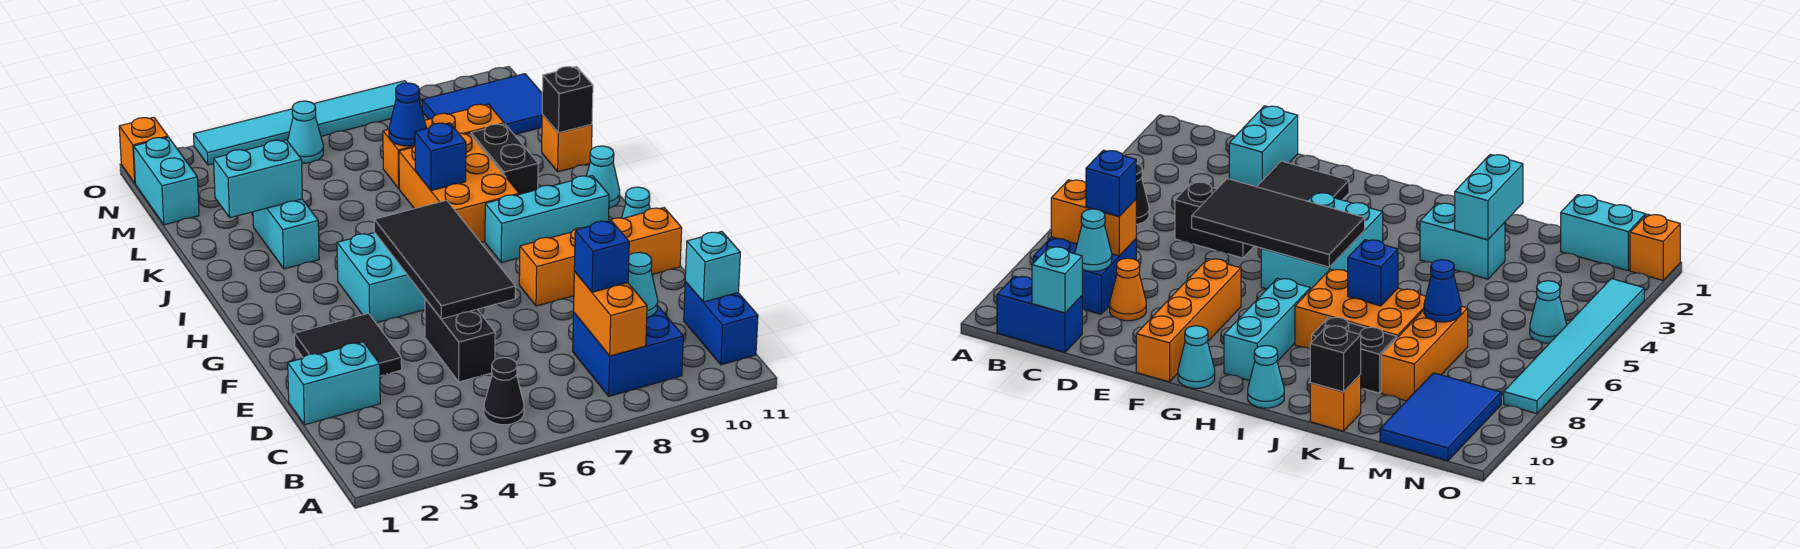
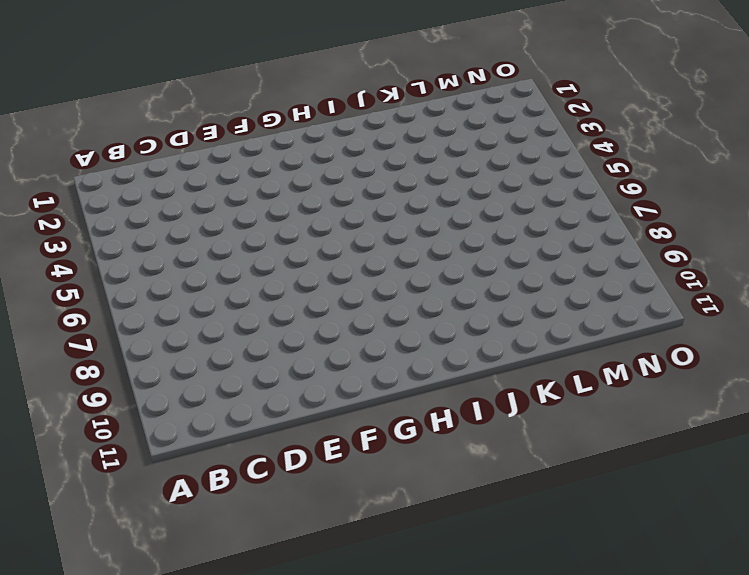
none -> black cone B5 level 1
none -> blue brick B8:C9 level 1
none -> blue brick B11:C11 level 1
none -> cyan brick D1:D2 level 1

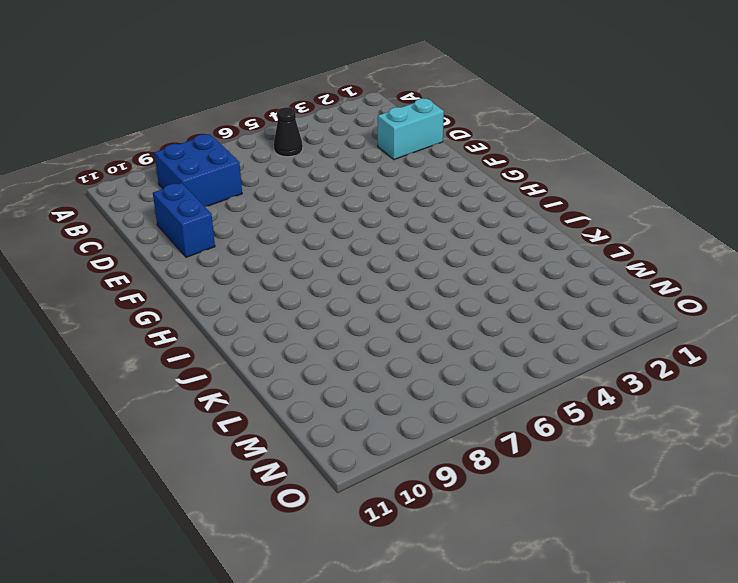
blue brick D10:E10 level 1 -> blue brick B11:C11 level 1
none -> black brick D5:E5 level 1
none -> orange cone D9 level 1
none -> black tile E2:F3 level 1
none -> orange brick F8:F11 level 1

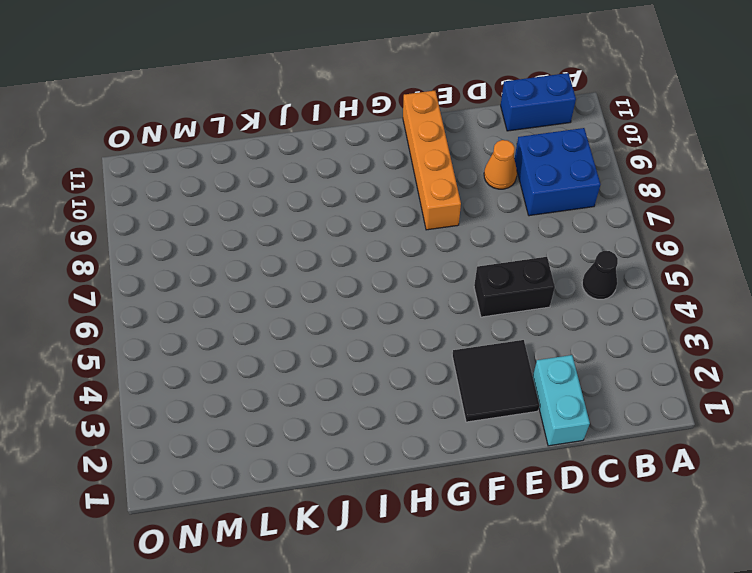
none -> cyan brick G4:H6 level 1
none -> cyan cone G11 level 1
none -> cyan brick H8:H10 level 1
none -> orange brick I7:K8 level 1

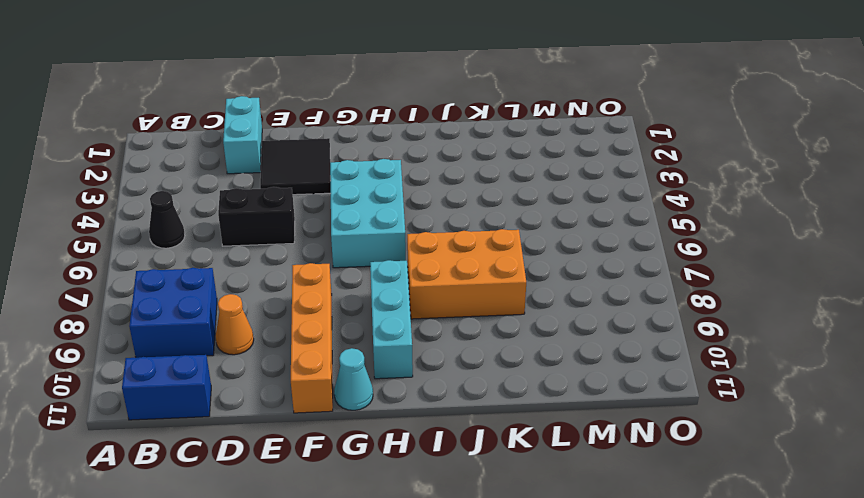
none -> cyan cone I11 level 1
none -> cyan brick J3:K3 level 1
none -> black brick J9:K9 level 1
none -> orange brick K11 level 1

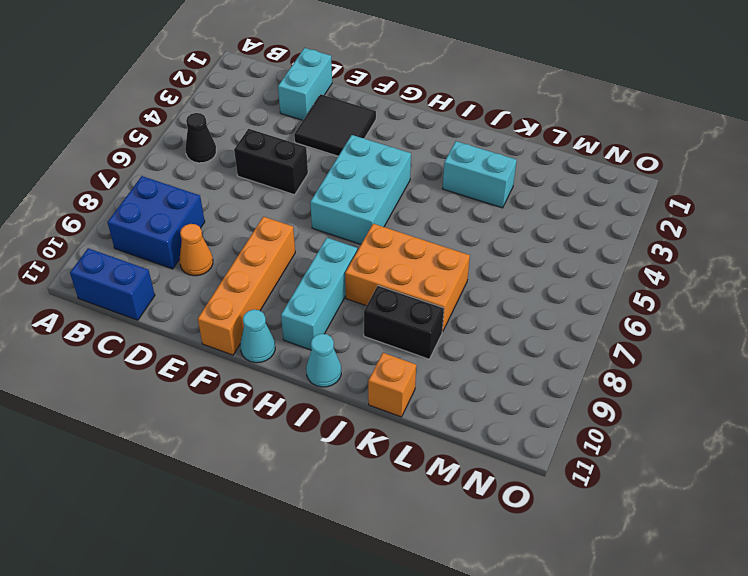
none -> orange brick L7:L9 level 1
none -> cyan brick M1:N1 level 1
none -> blue tile M9:N11 level 1
none -> cyan cone N5 level 1

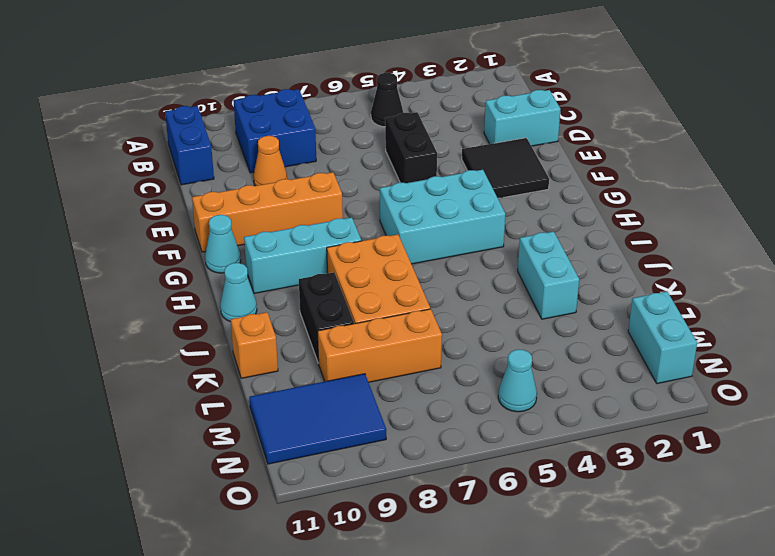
none -> orange brick O1 level 1
none -> cyan tile O3:O8 level 1
none -> orange brick B8:C8 level 2
none -> cyan cone C9 level 2

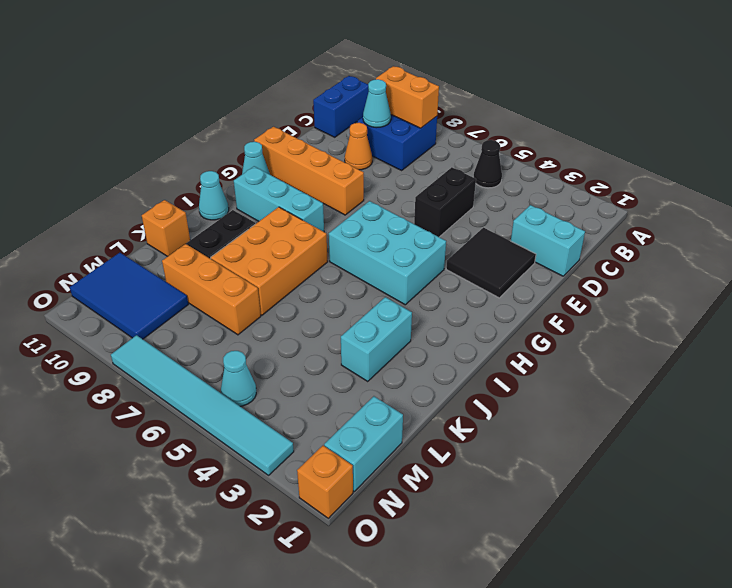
orange brick B8:B9 level 2 -> orange brick B8:C8 level 2
none -> cyan brick C11 level 2
none -> black tile E5:H6 level 2
none -> blue brick J7 level 2
none -> cyan brick K2:K3 level 2

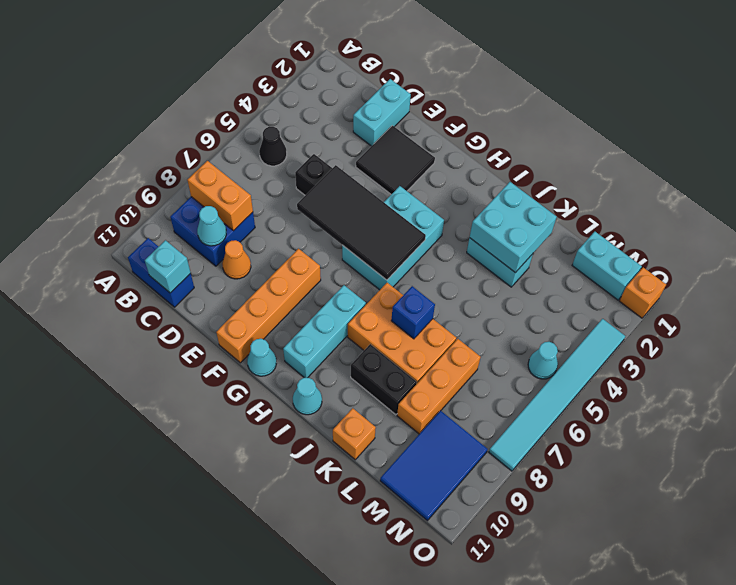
cyan brick J2:K3 level 2 -> cyan brick K2:K3 level 2
none -> black brick K11 level 2
none -> blue cone L7 level 2
none -> blue brick C8 level 3

